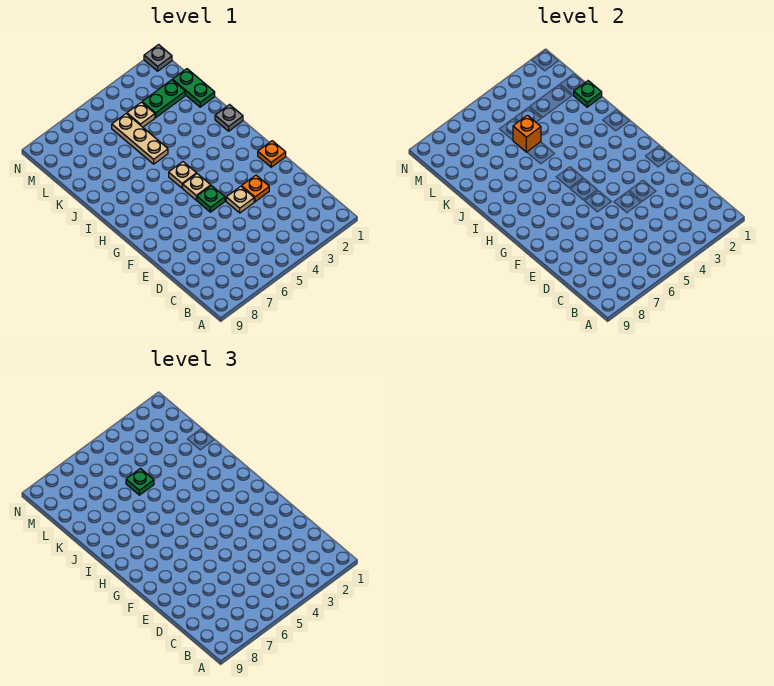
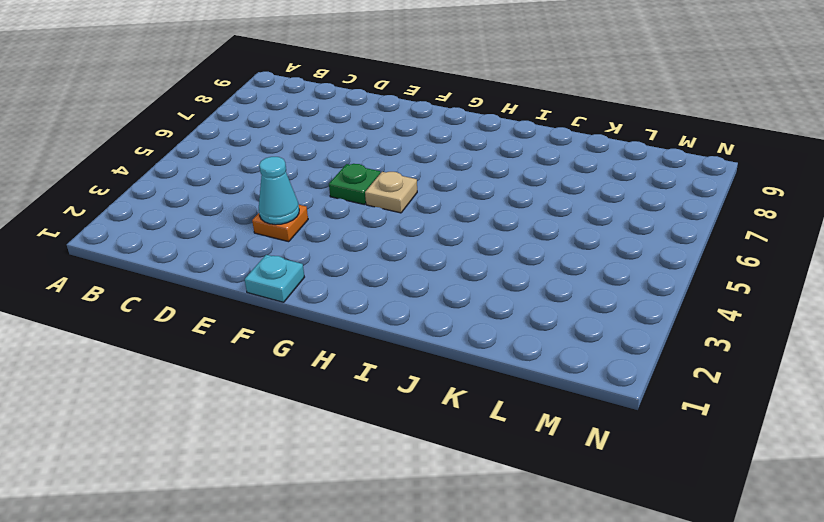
cyan cone E3 level 2 -> none
cyan plate F1 level 1 -> orange plate F1 level 1
none -> tan plate E4 level 1
none -> tan plate H5 level 1
none -> grey plate I1 level 1

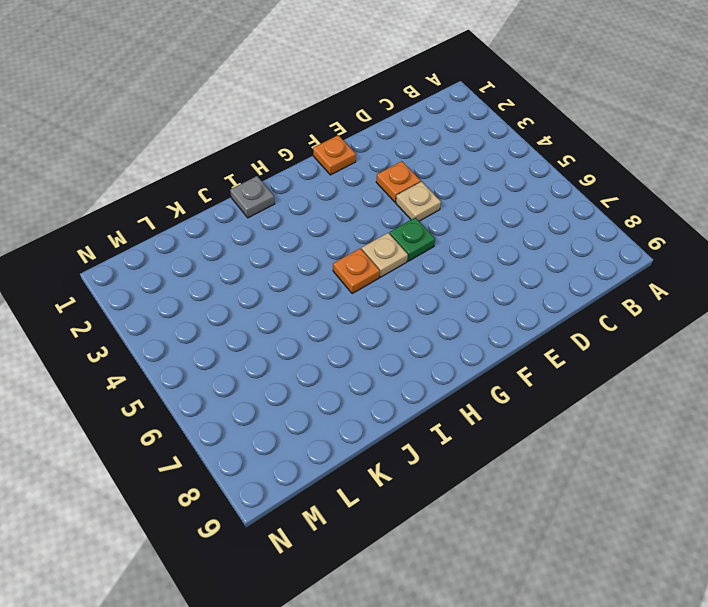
orange plate H5 level 1 -> tan plate H5 level 1
none -> tan plate J5:L5 level 1
none -> green plate K1:L1 level 1
none -> green plate L2:L3 level 1

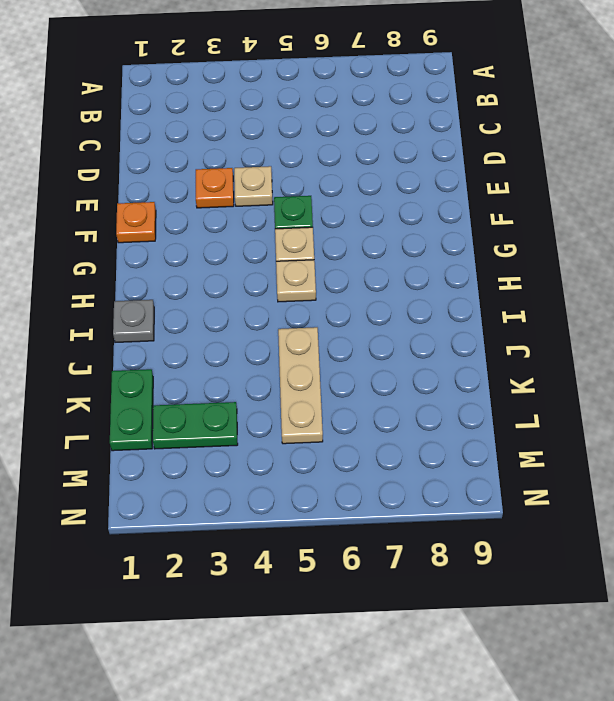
none -> tan plate L4 level 1
none -> grey plate N1 level 1
none -> green plate K1 level 2

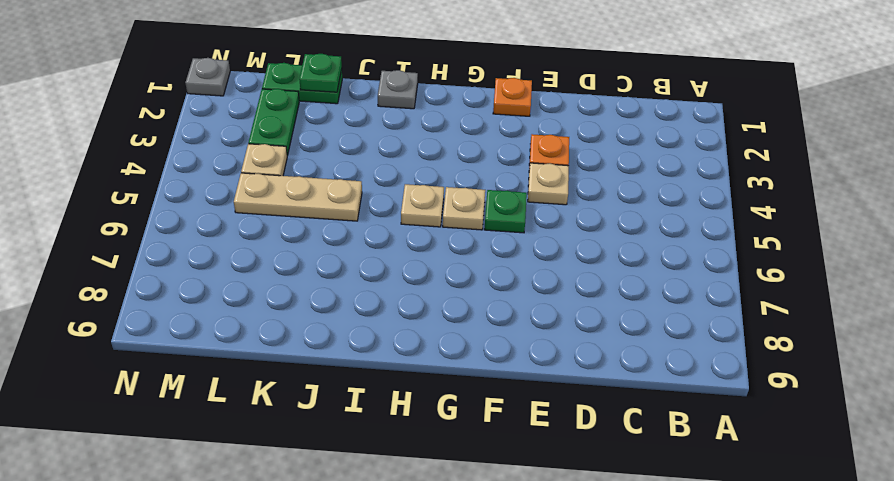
none -> orange brick K5 level 2
none -> green plate K5 level 3

